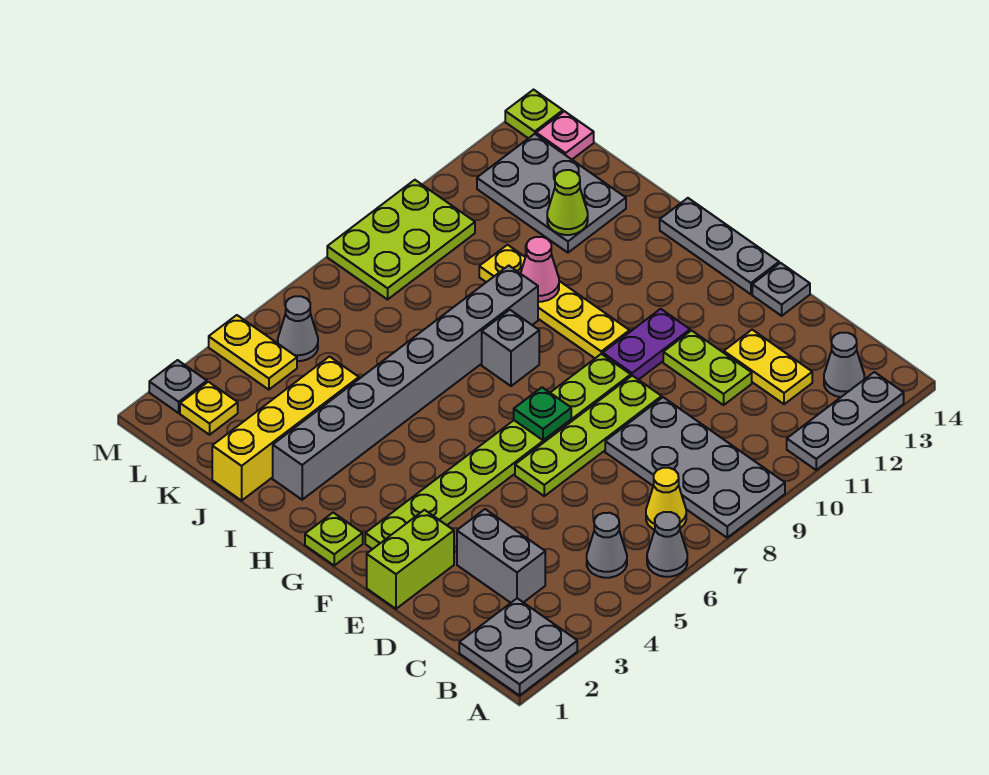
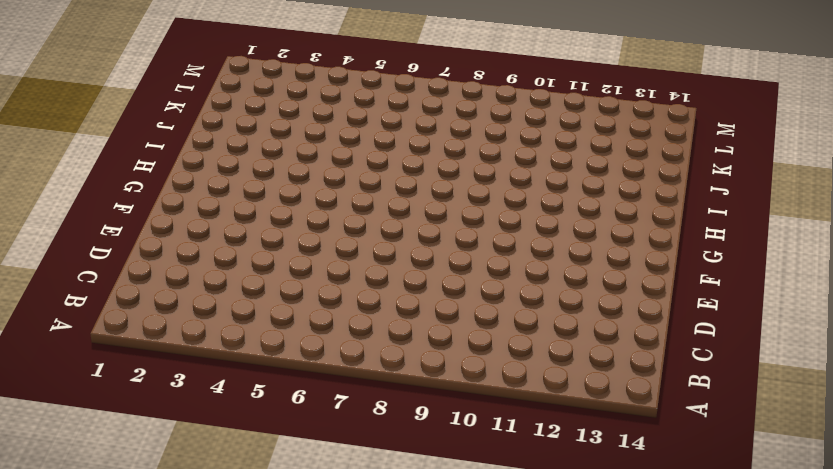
none -> grey plate A1:B2 level 1
none -> grey cone A6 level 1
none -> grey plate A8:D9 level 1
none -> grey plate A11:A13 level 1

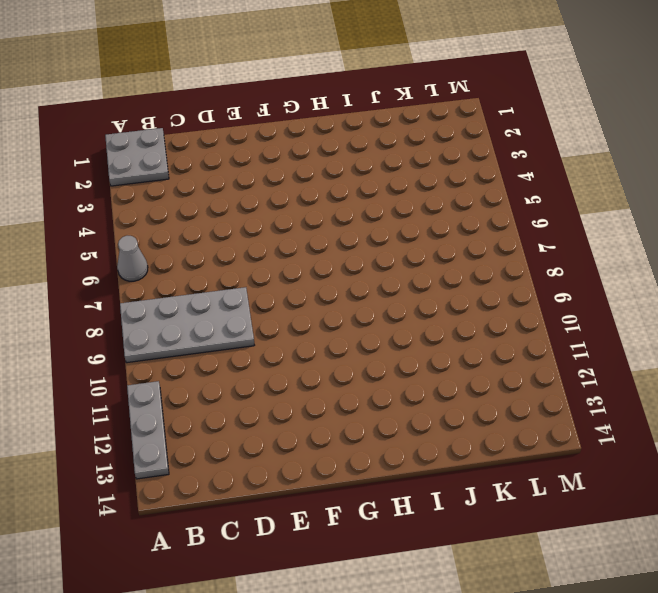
none -> grey cone B5 level 1
none -> yellow cone B7 level 1
none -> grey cone B13 level 1
none -> grey brick C3:D3 level 1

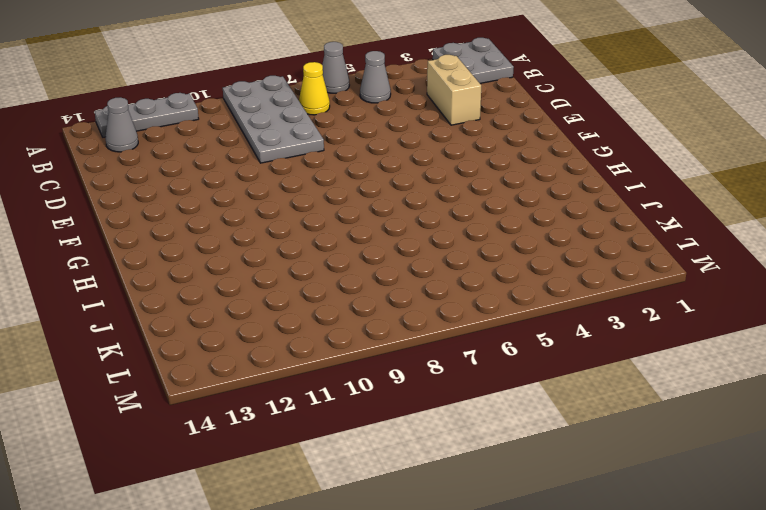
tan brick C3:D3 level 1 -> grey brick C3:D3 level 1
none -> yellow plate C12:D12 level 1
none -> lime plate D11:E11 level 1
none -> lime brick E1:E2 level 1
none -> lime plate E6:E9 level 1

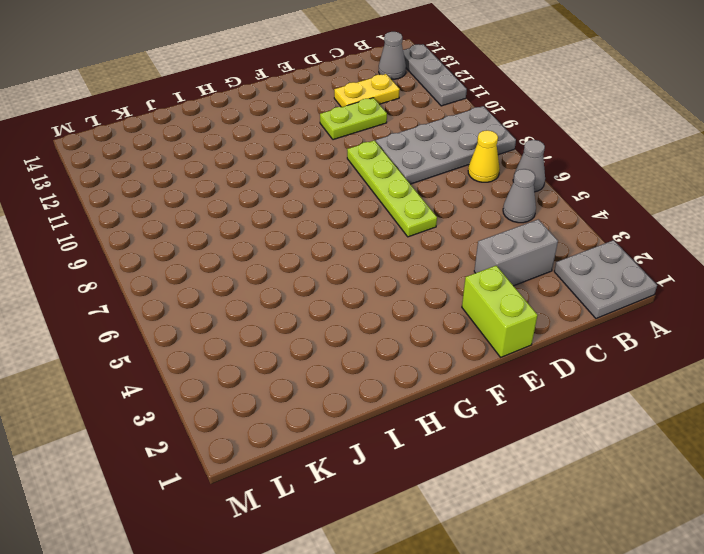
none -> grey plate E14 level 1
none -> lime plate F2:F9 level 1
none -> purple plate F10:F11 level 1
none -> grey plate F14:H14 level 1

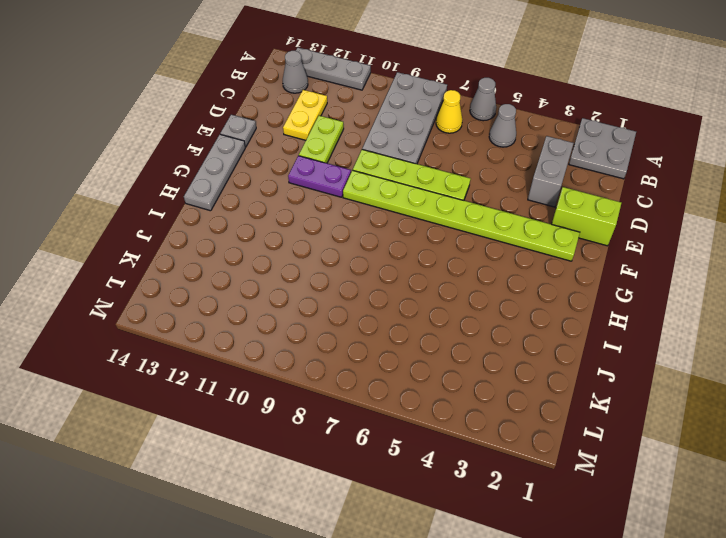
none -> lime plate G1 level 1
none -> yellow plate G10:J10 level 1
none -> grey brick H8 level 1
none -> grey brick I2:I9 level 1

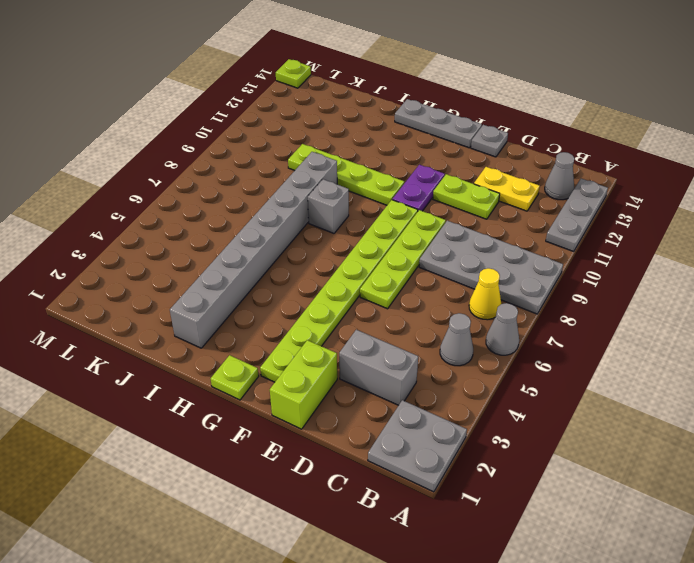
lime plate G10:J10 level 1 -> yellow plate G10:J10 level 1
none -> yellow brick J1:J4 level 1
none -> grey plate J12:L13 level 1
none -> yellow plate L2 level 1
none -> yellow plate L4:M4 level 1

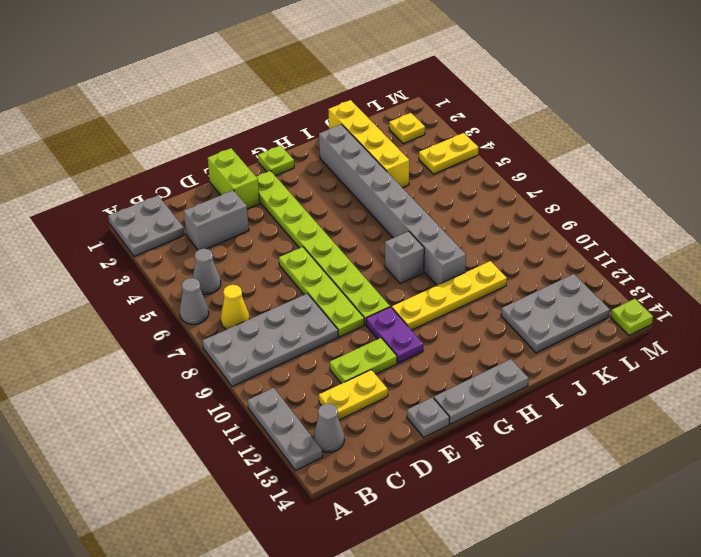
none -> grey cone L5 level 1
none -> lime plate L8:M10 level 1
none -> pink plate L14 level 1
none -> grey plate M2 level 1

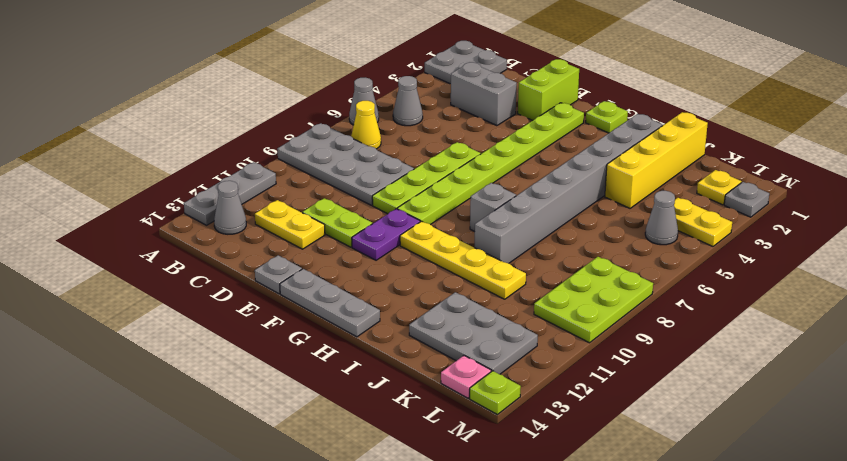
none -> green plate F7 level 2
none -> pink cone I10 level 2
none -> lime cone J12 level 2

